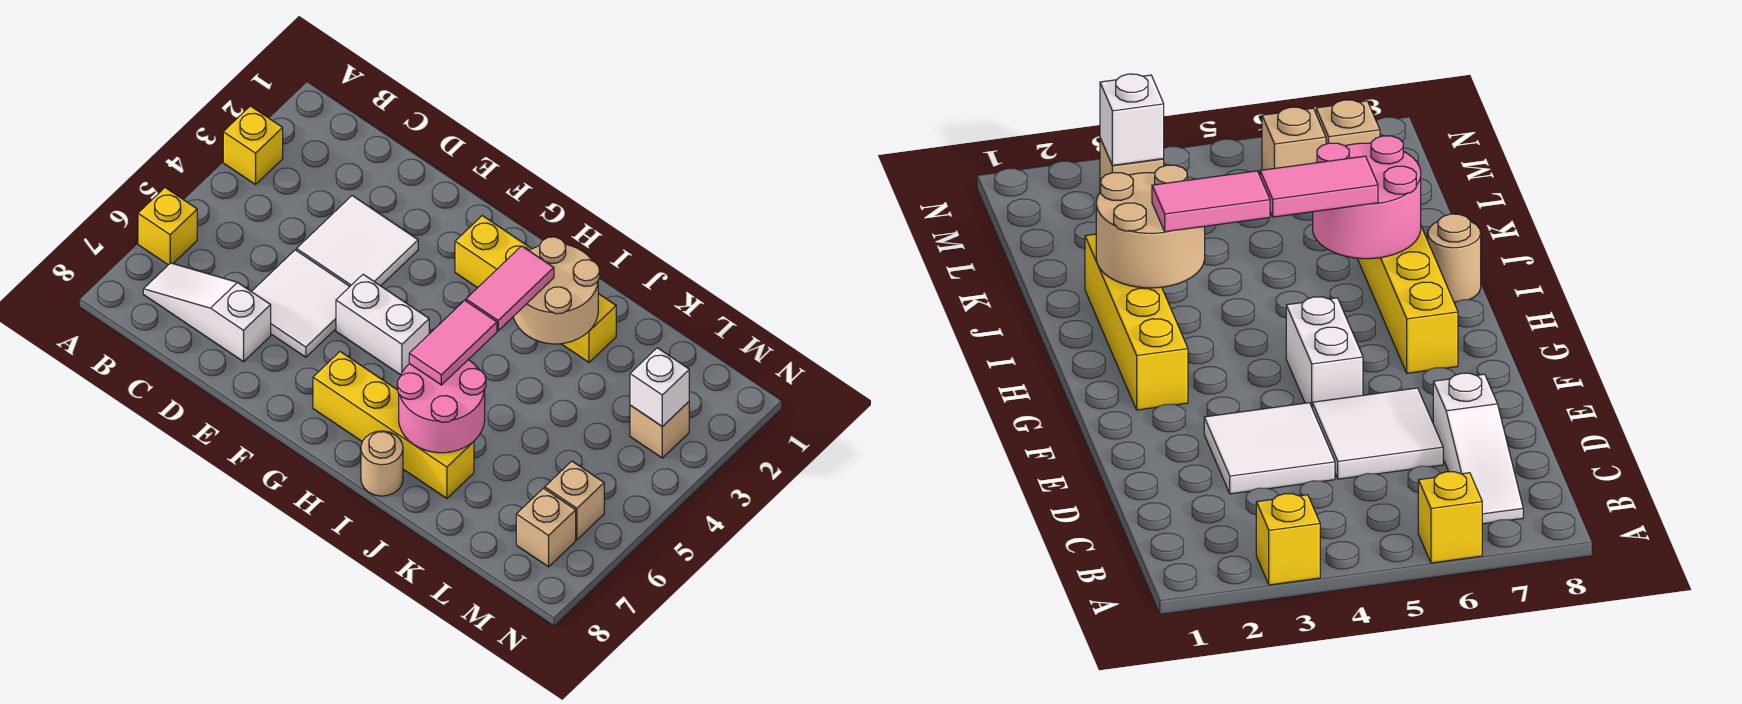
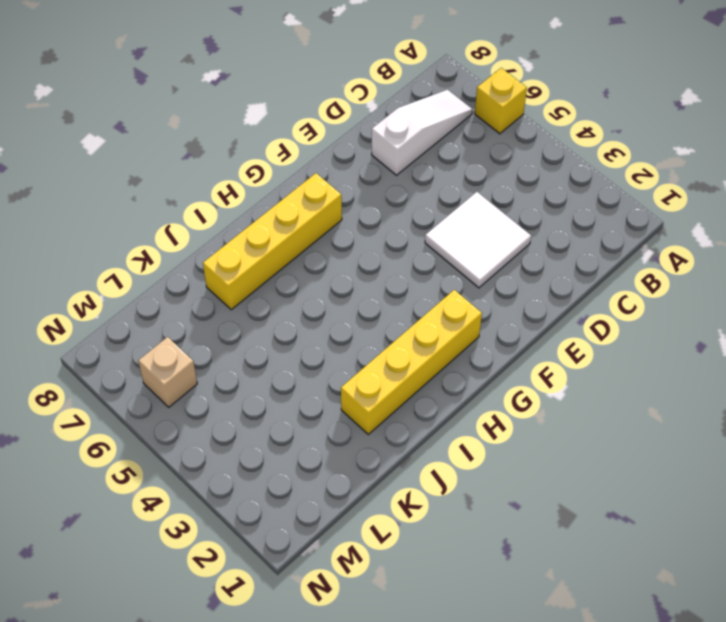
none -> yellow brick A3 level 1
none -> white tile D5:E6 level 1
none -> white brick F5:G5 level 1

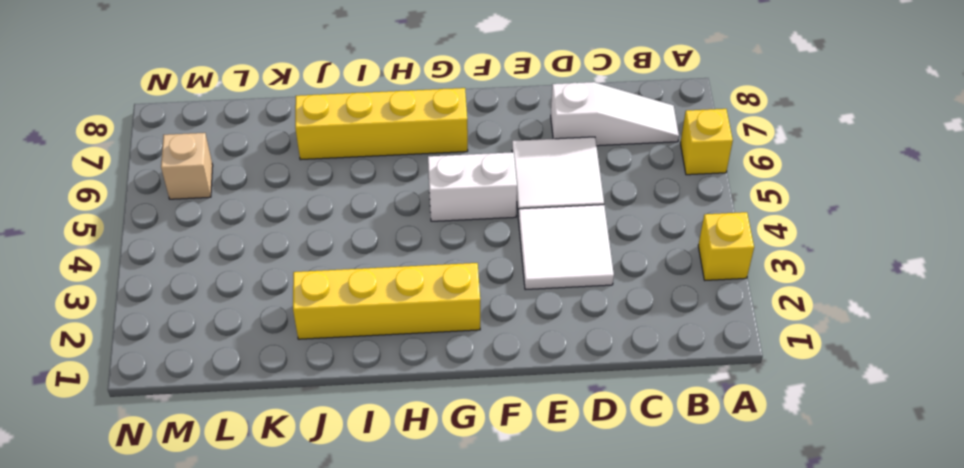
none -> tan round brick I8 level 1
none -> tan brick M3 level 1
none -> tan brick M7 level 1

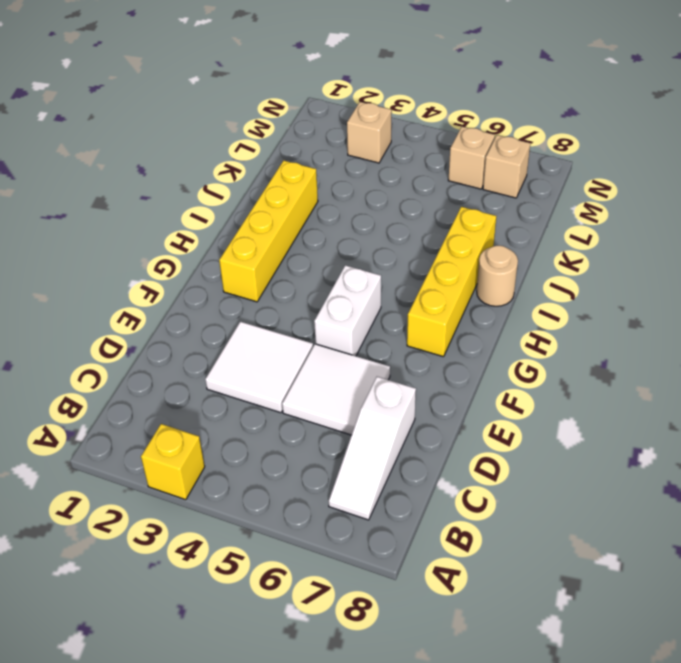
none -> yellow brick A6 level 1
none -> tan round brick I2:J3 level 2
none -> pink round brick I6:J7 level 2

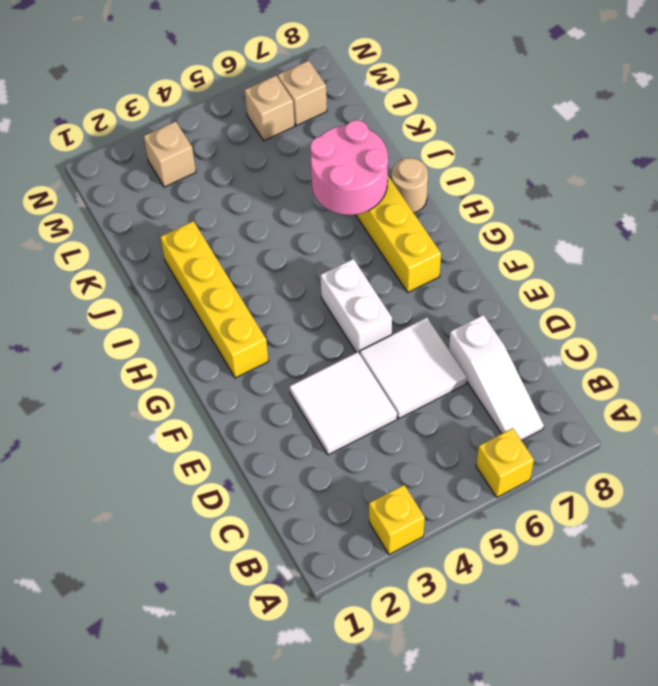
none -> tan round brick I2:J3 level 2
none -> white brick M3 level 2
none -> pink tile I3:I4 level 3

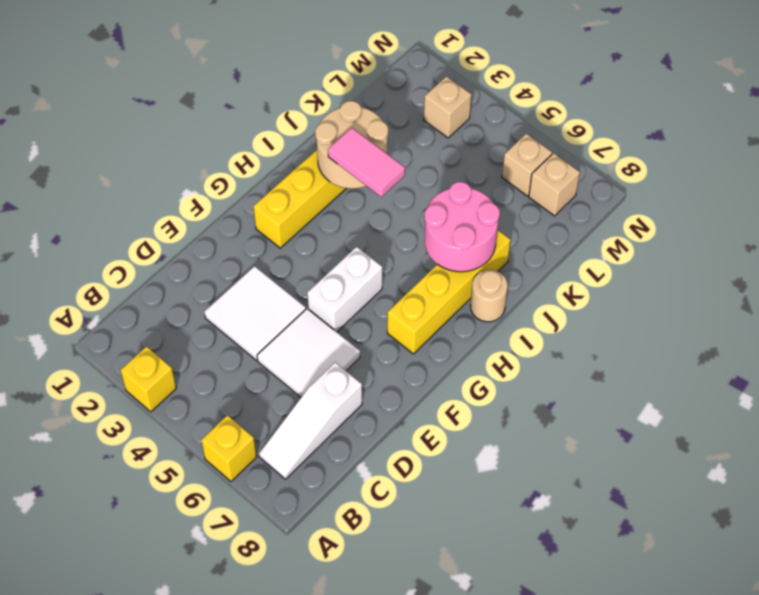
none -> white brick M3 level 2
none -> pink tile I5:I6 level 3

